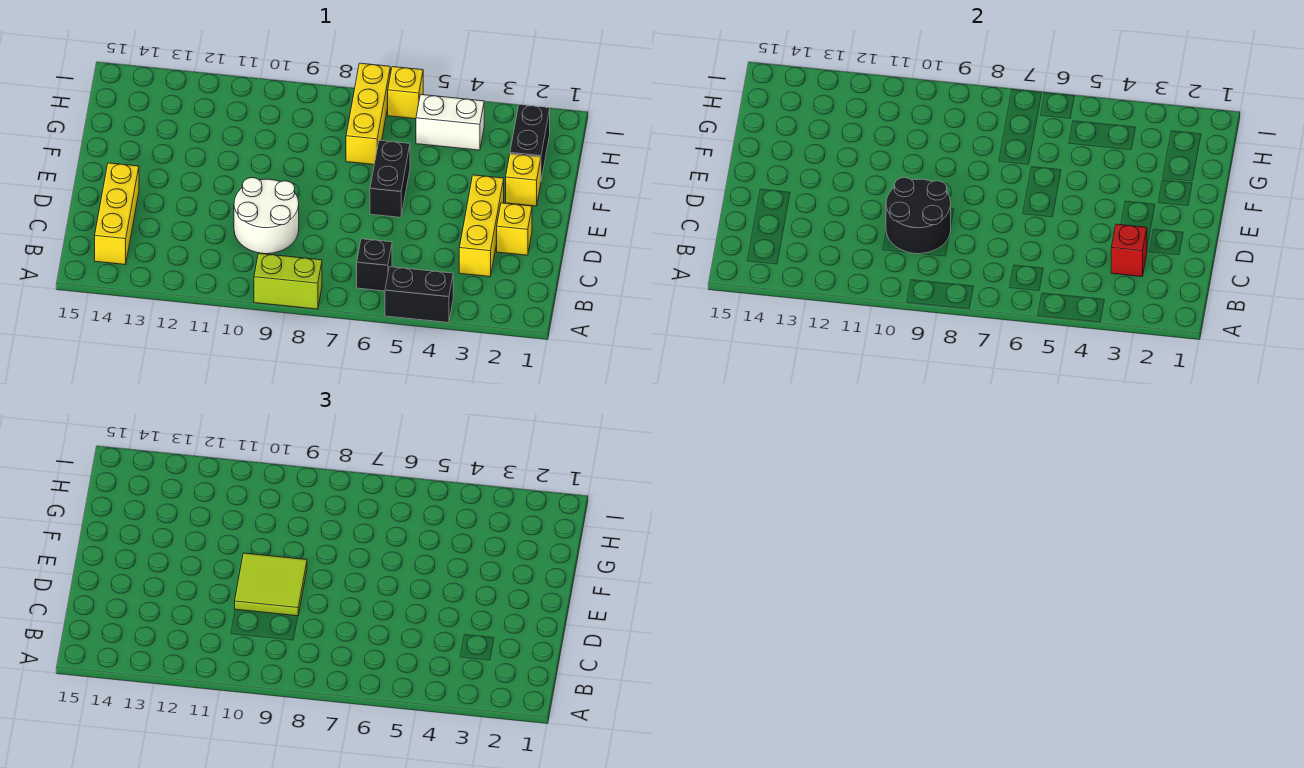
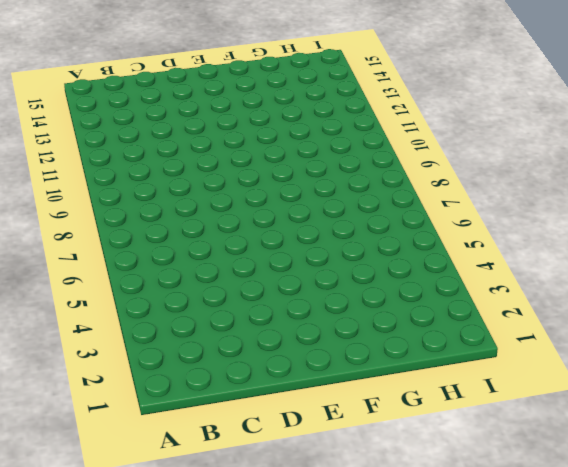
none -> black brick A4:A5 level 1
none -> lime brick A8:A9 level 1
none -> black brick B6 level 1

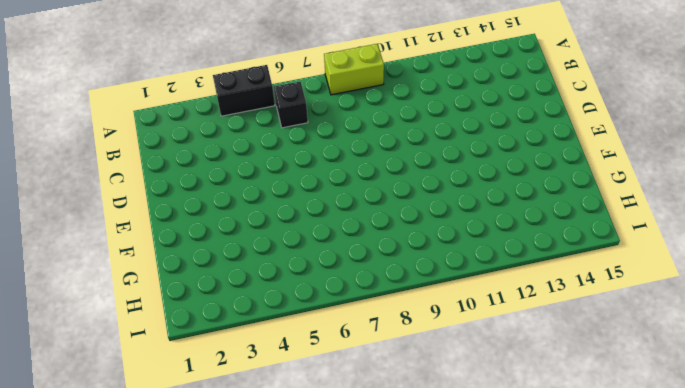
none -> yellow brick B14:D14 level 1
none -> yellow brick C3:E3 level 1
none -> white round brick C9:D10 level 1

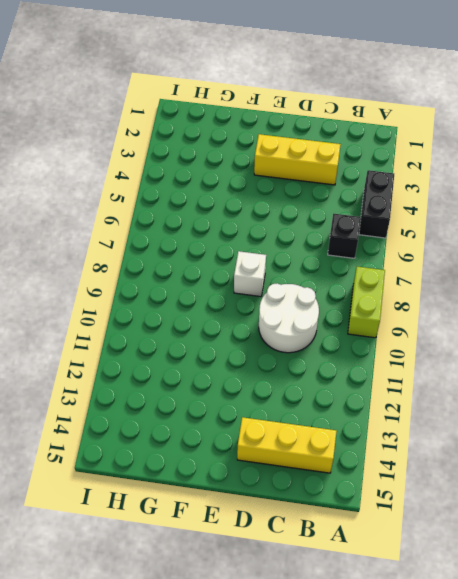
white brick E8 level 1 -> none
none -> yellow brick D2 level 1
none -> black brick E6:F6 level 1
none -> yellow brick F2 level 1

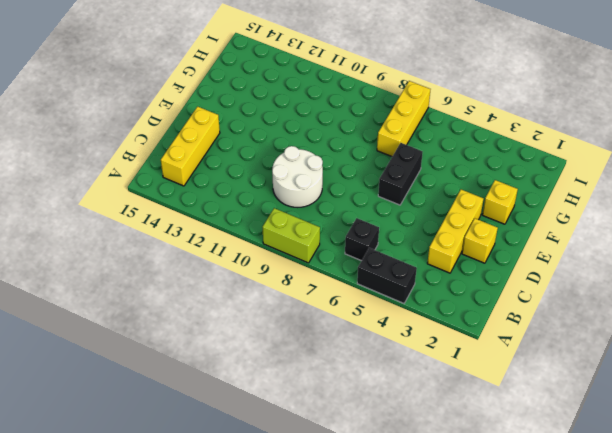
none -> black brick G2:H2 level 1
none -> white brick H4:H5 level 1
none -> yellow brick I6 level 1

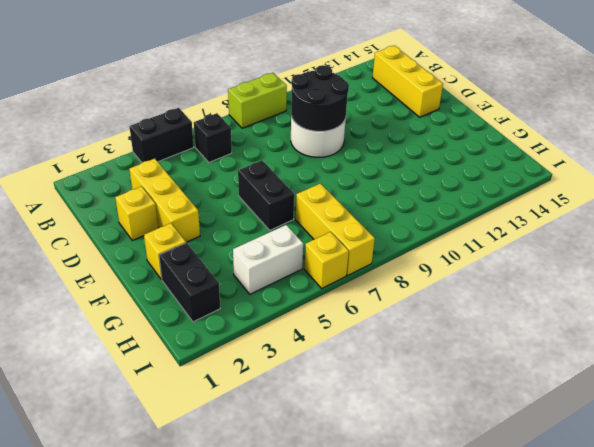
none -> red brick C3 level 2
none -> lime tile D9:E10 level 3

